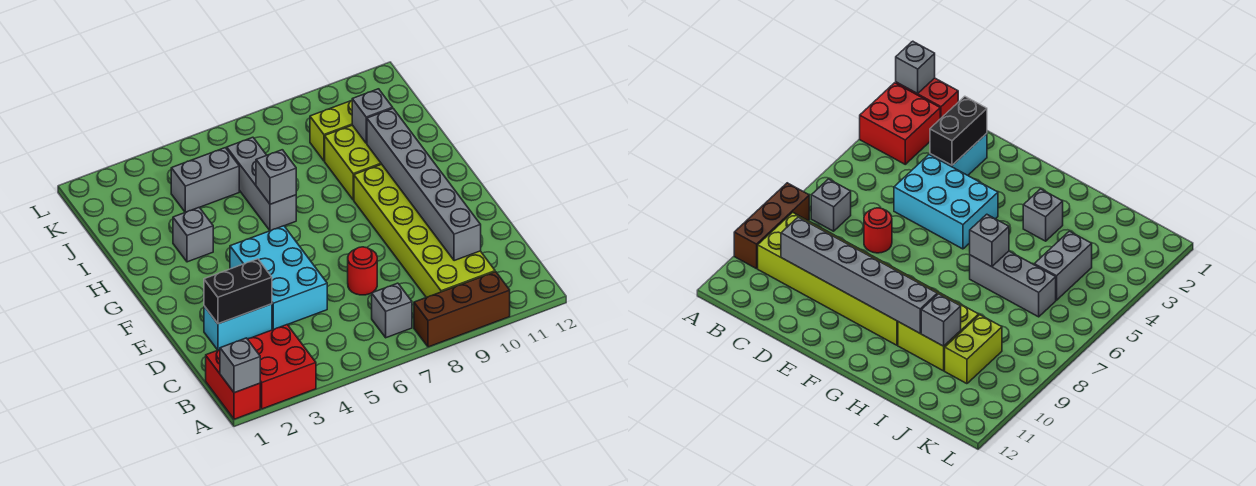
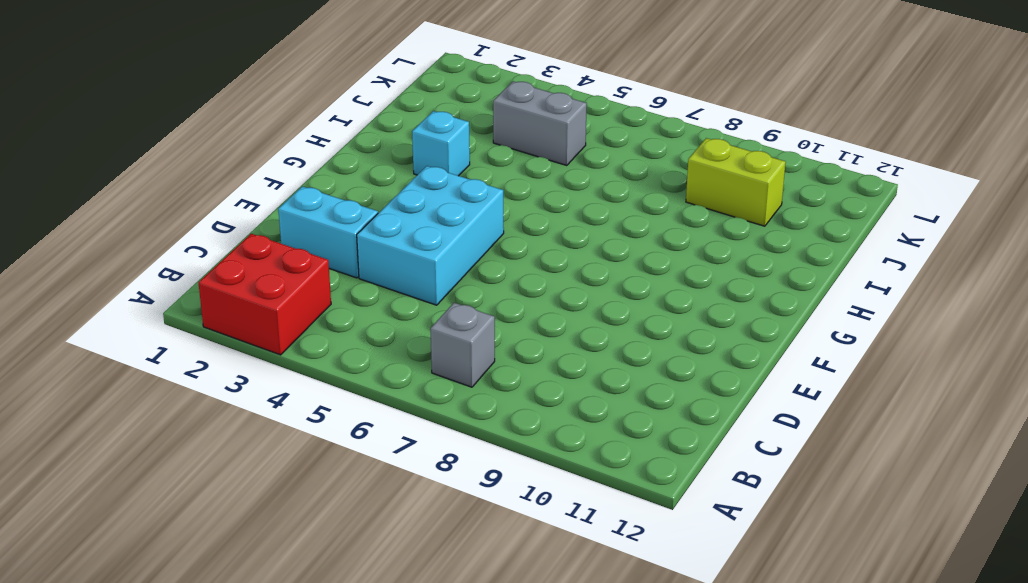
cyan brick H3 level 1 -> grey brick H3 level 1
none -> red brick A1:B1 level 1
none -> brown brick A8:A10 level 1
none -> lime brick B9:G10 level 1

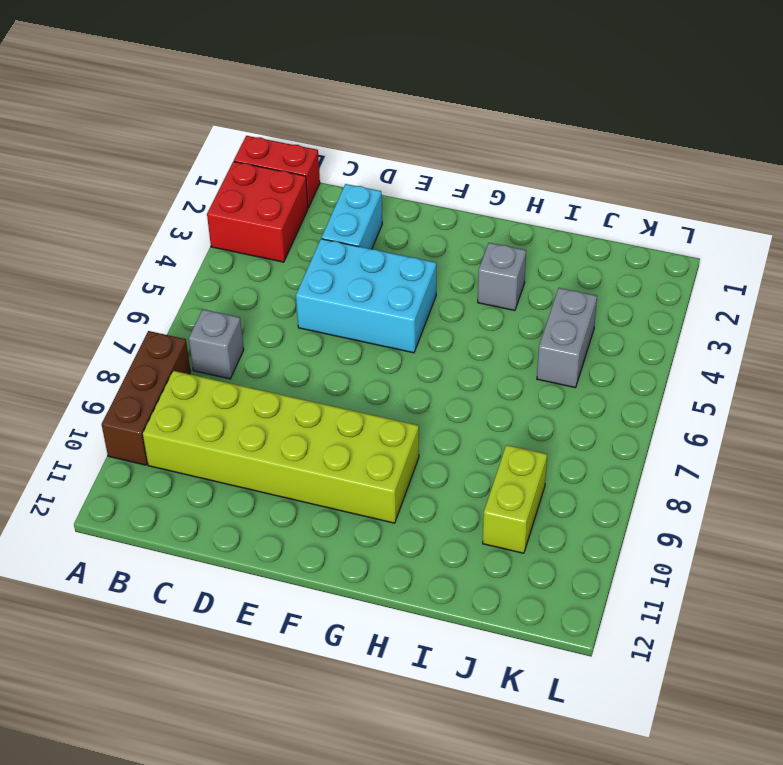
none -> red round brick D7 level 1
none -> grey brick H6:J6 level 1
none -> lime brick H9:I10 level 1

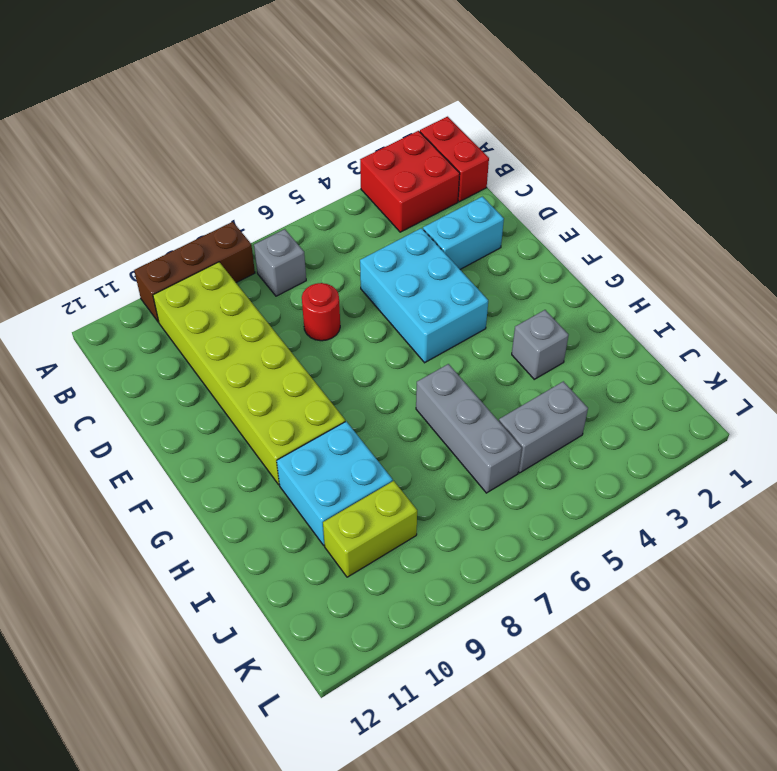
cyan brick H9:I10 level 1 -> lime brick H9:I10 level 1
none -> grey brick A1 level 2
none -> grey brick C10:H10 level 2
none -> black brick D2:D3 level 2

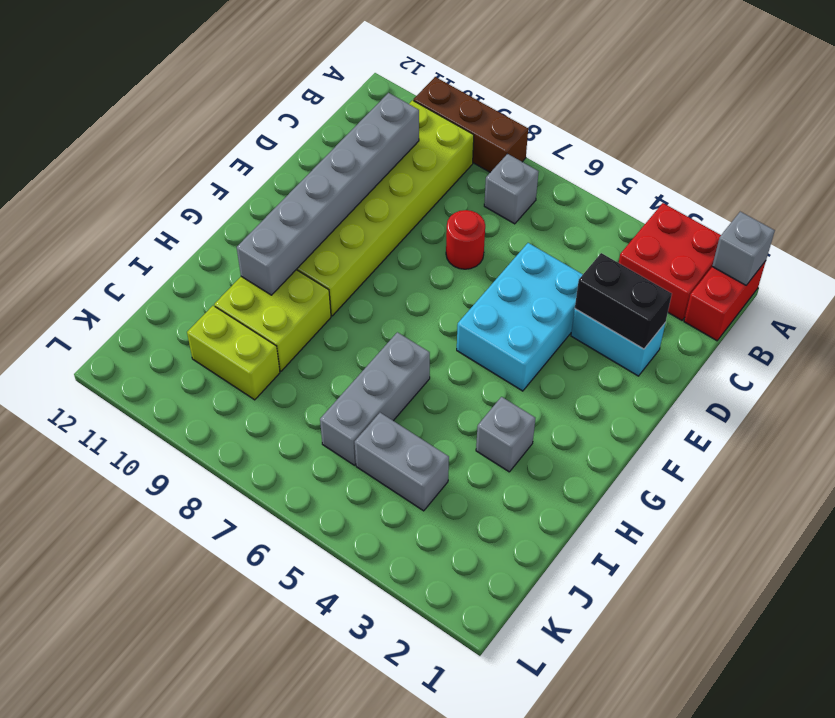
none -> grey brick H6 level 2
none -> grey brick I10 level 2

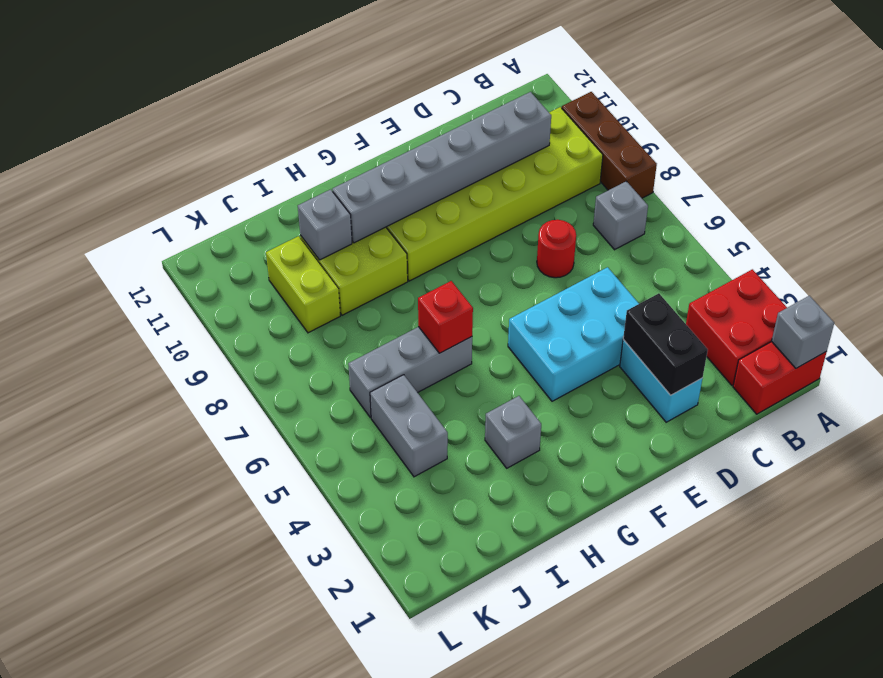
red brick H6 level 2 -> grey brick H6 level 2

